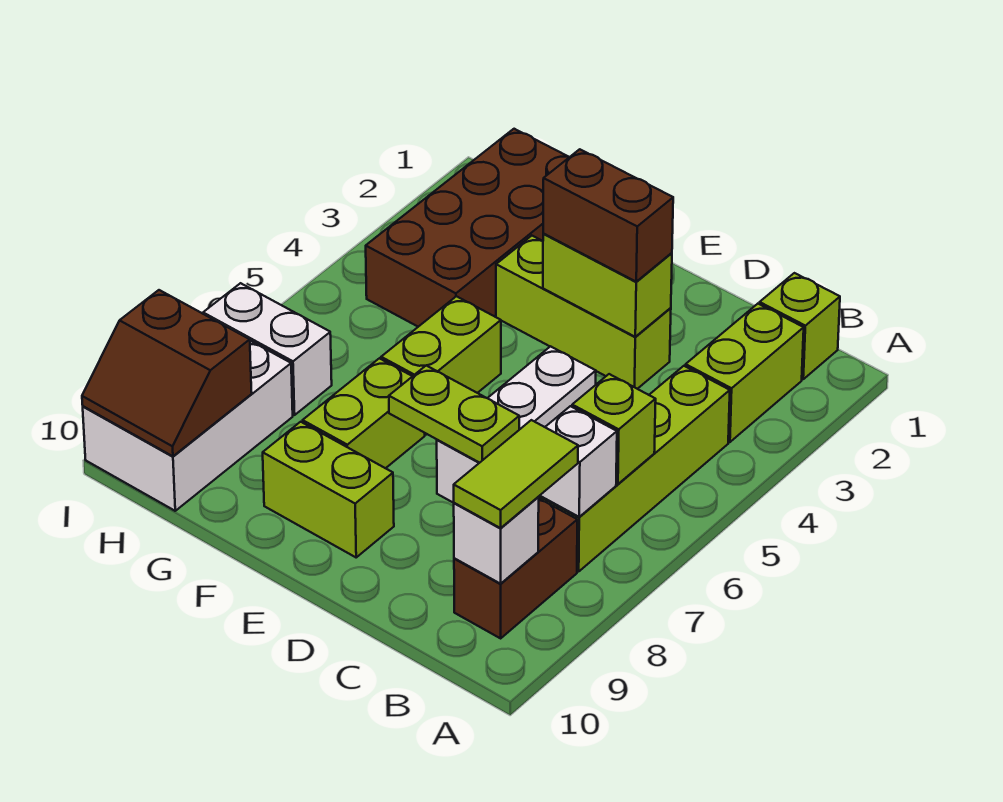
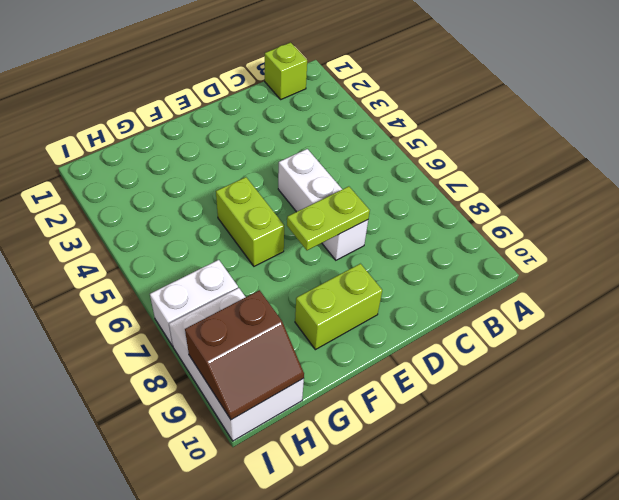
none -> lime brick B2:B3 level 1
none -> lime brick B4:B7 level 1
none -> brown brick B8:B9 level 1

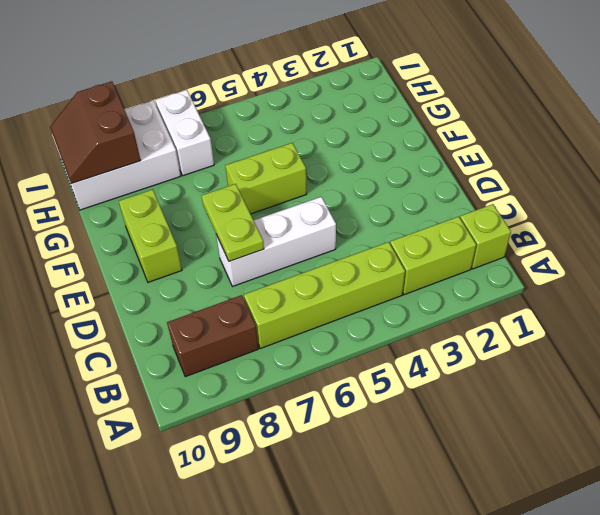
none -> lime brick D3:F3 level 1
none -> lime brick F7:F8 level 1
none -> brown brick G1:H4 level 1

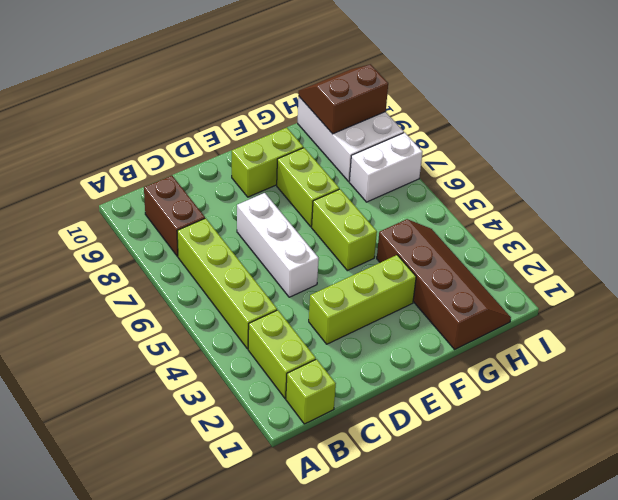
brown slope G1:H4 level 1 top G -> brown brick G1:H4 level 1
none -> lime brick B6 level 2
none -> white brick B7 level 2
none -> white brick B9 level 2

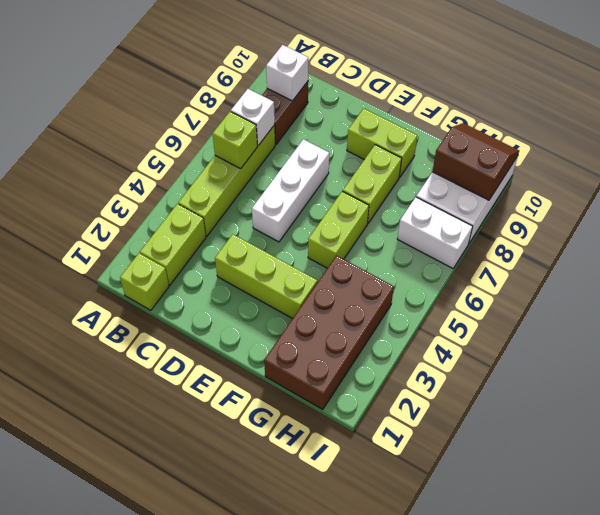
none -> lime brick D3:E3 level 2
none -> lime plate D7:E7 level 2
none -> lime tile B8:B9 level 3

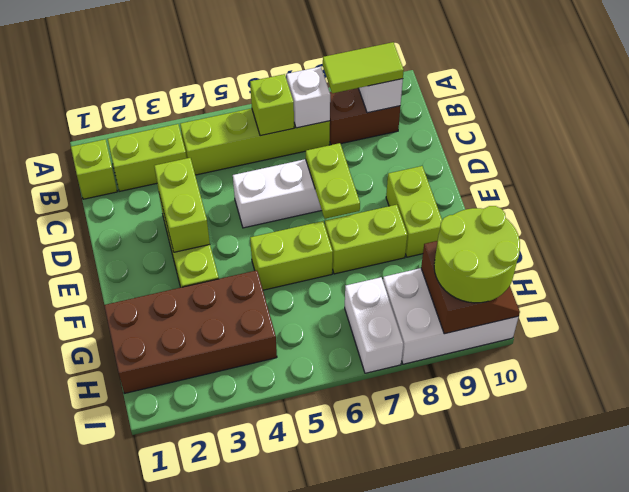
lime round brick H9:I10 level 3 -> none
none -> brown brick D3:E3 level 3

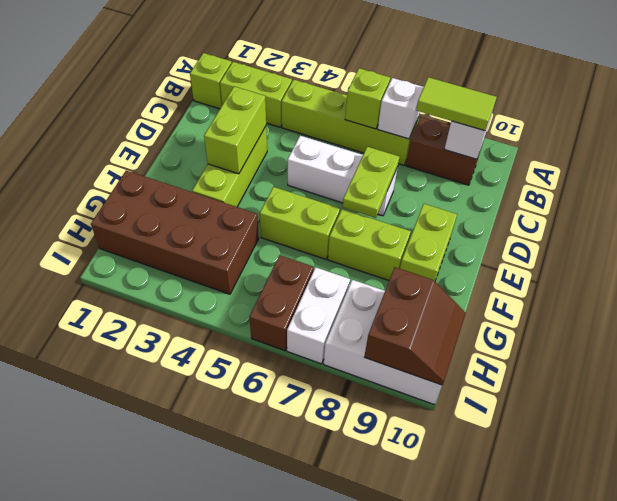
brown brick H6:I6 level 1 -> brown brick D3:E3 level 3

